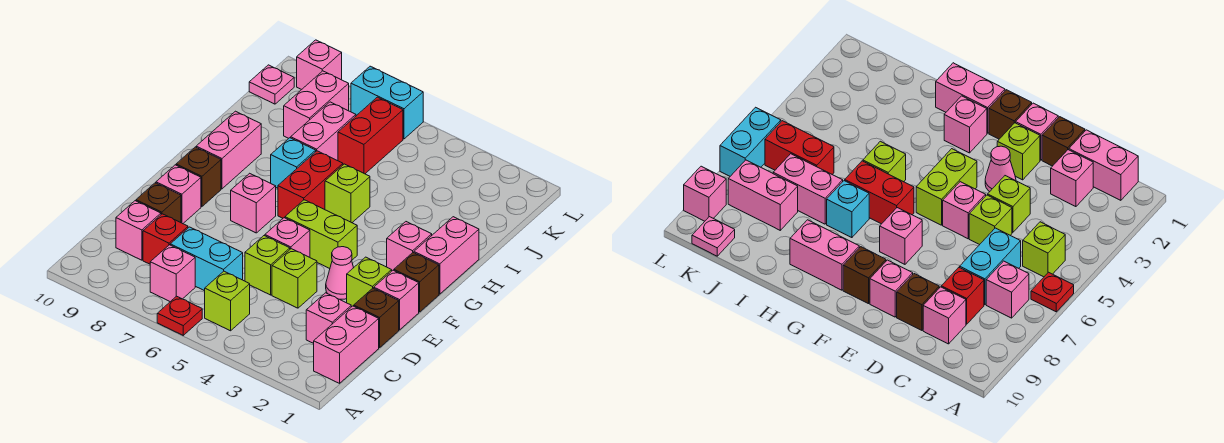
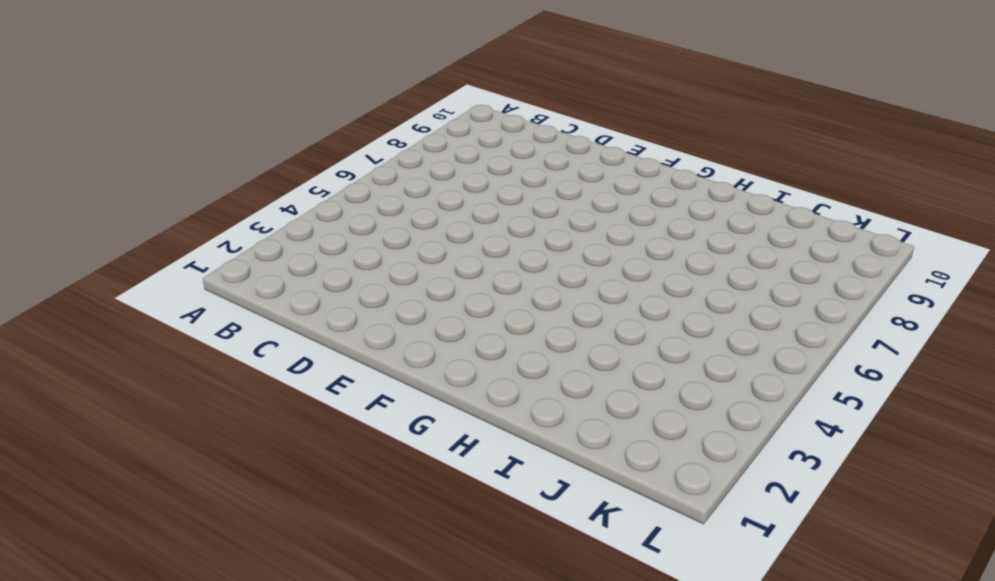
none -> red plate A6 level 1
none -> pink brick B1:C1 level 1
none -> lime brick B5 level 1
none -> pink brick B7 level 1

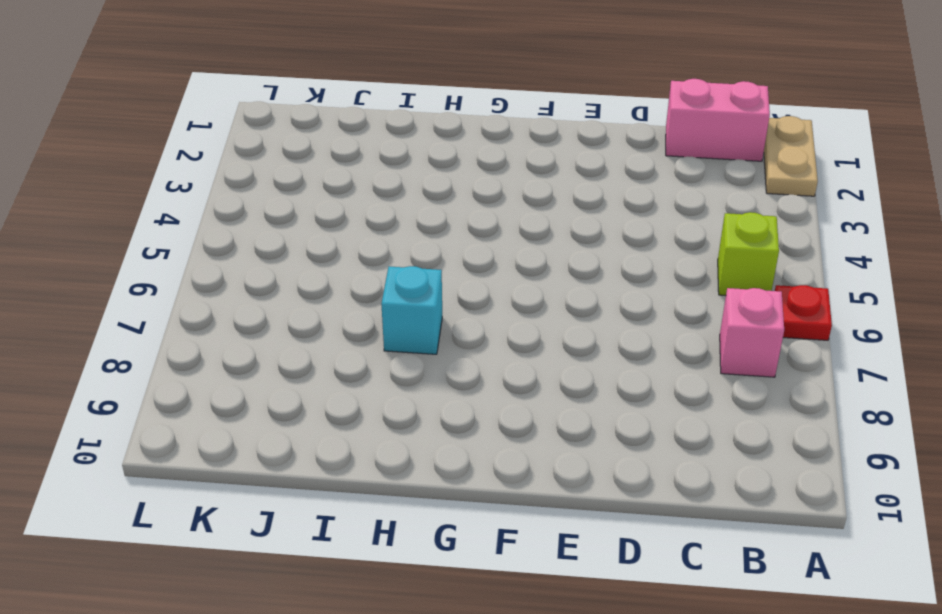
tan plate A1:A2 level 1 -> none
none -> pink brick C2 level 1
none -> cyan brick C6:C7 level 1
none -> red brick C8 level 1
none -> pink brick C9 level 1

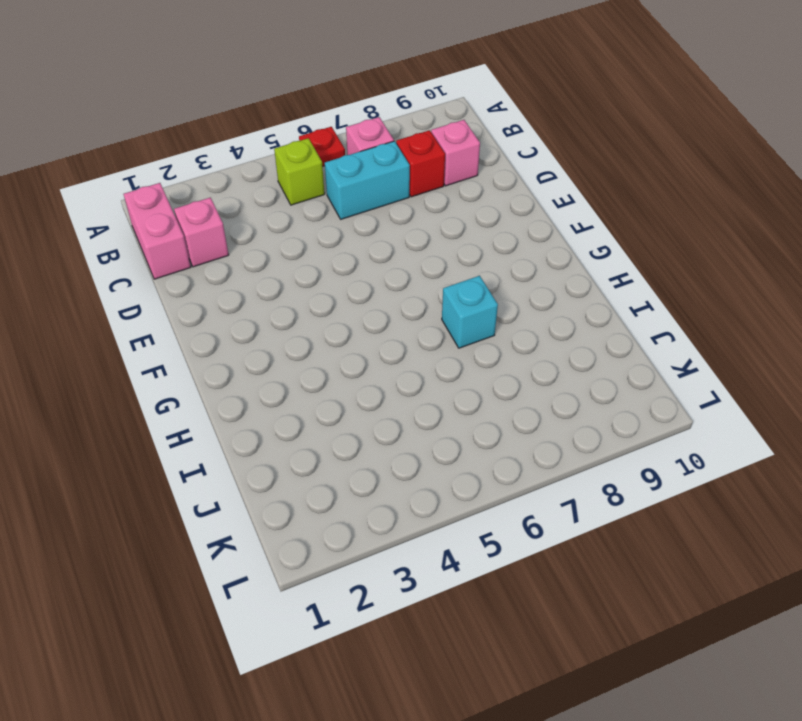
none -> brown brick D1 level 1
none -> lime brick D4 level 1
none -> lime brick D5 level 1
none -> brown brick D9 level 1

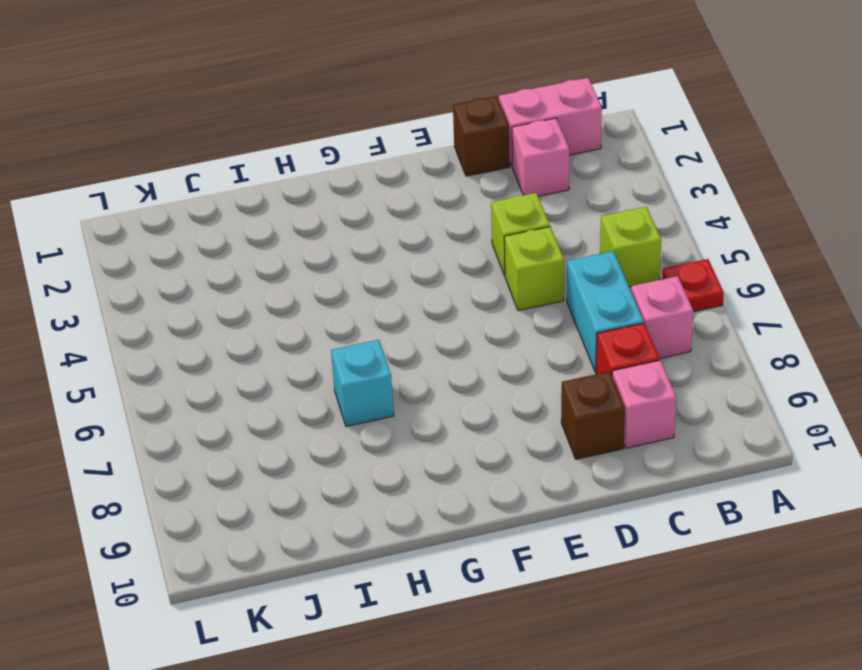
none -> pink brick E1 level 1
none -> lime brick E2 level 1
none -> pink cone E3 level 1
none -> pink brick E5 level 1

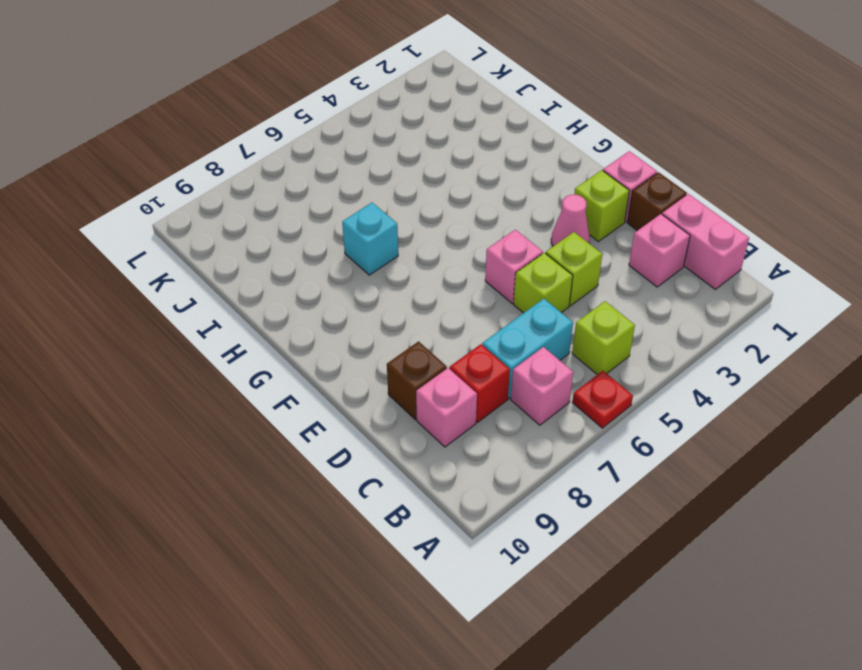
none -> pink brick E9 level 1
none -> brown brick F1 level 1
none -> lime brick F4:F5 level 1
none -> pink brick F7 level 1

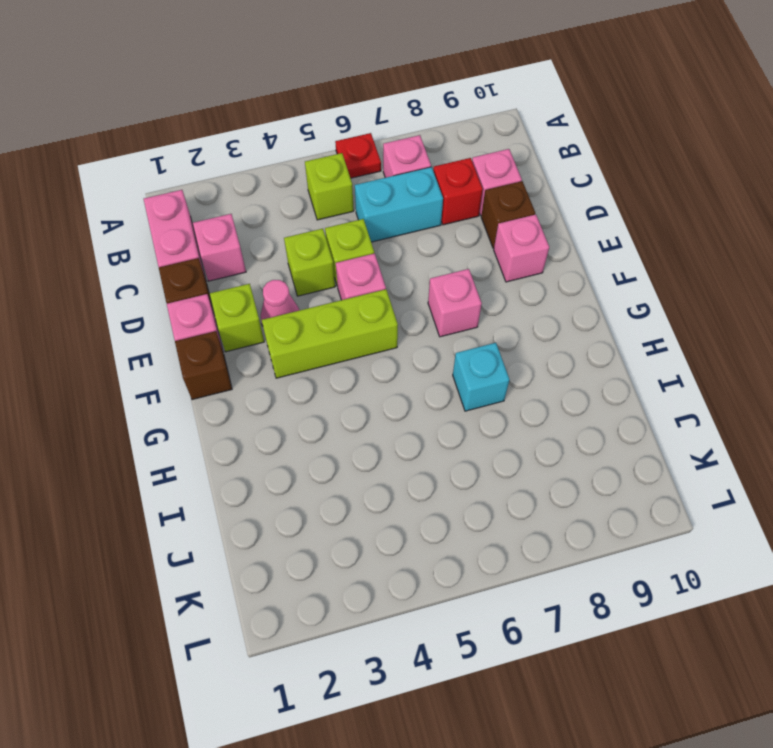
lime brick F3:F5 level 1 -> lime brick F4:F5 level 1
none -> brown brick F9 level 1
none -> pink brick G1:H1 level 1
none -> pink brick G2 level 1
none -> red brick G6:H6 level 1

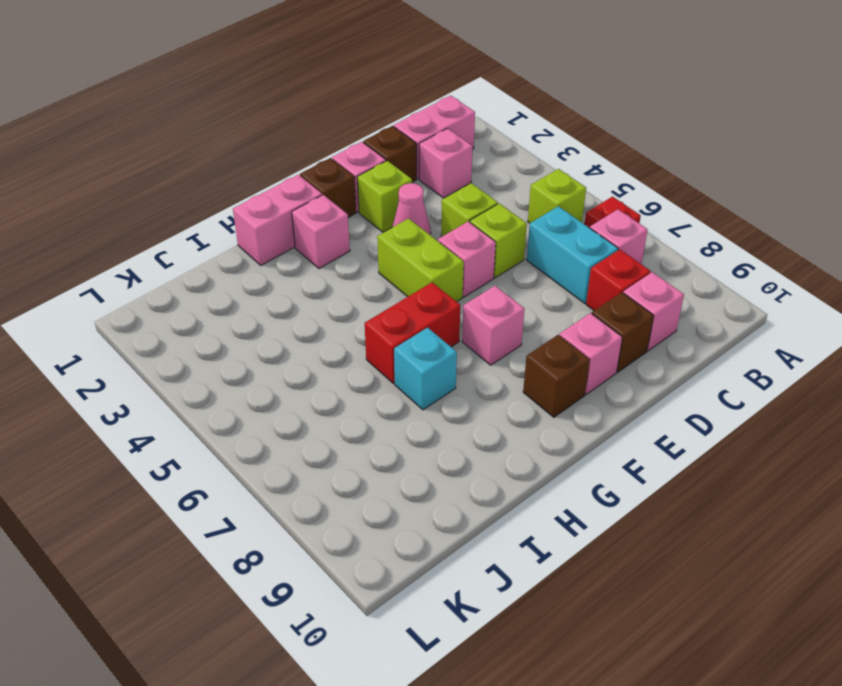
none -> pink brick G9:H9 level 1
none -> lime brick H5 level 1
none -> pink brick I7:J7 level 1
none -> red brick J6:K6 level 1

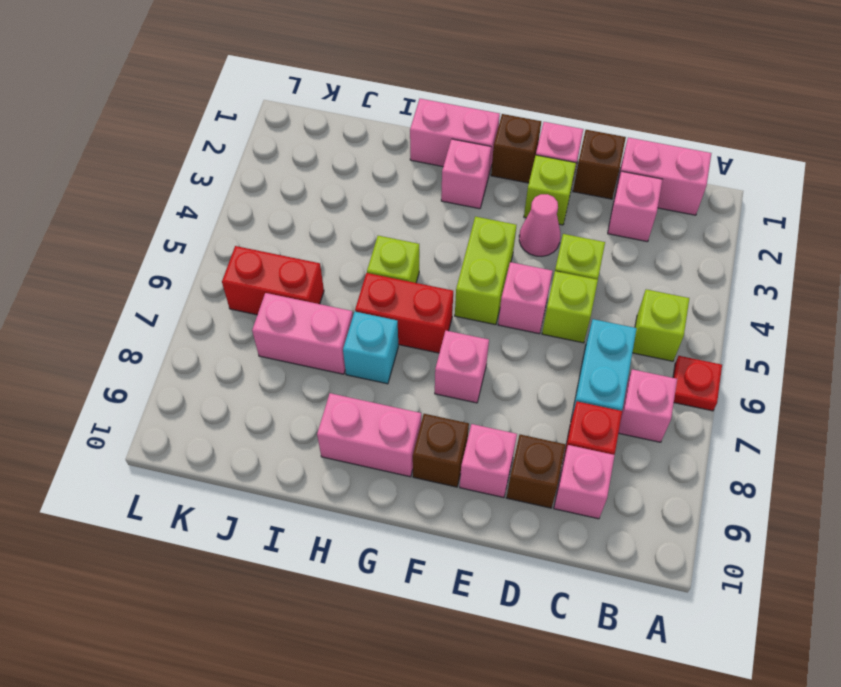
none -> pink brick J8:K8 level 1
none -> pink plate K10 level 1
none -> cyan brick L6:L7 level 1
none -> pink brick L9 level 1

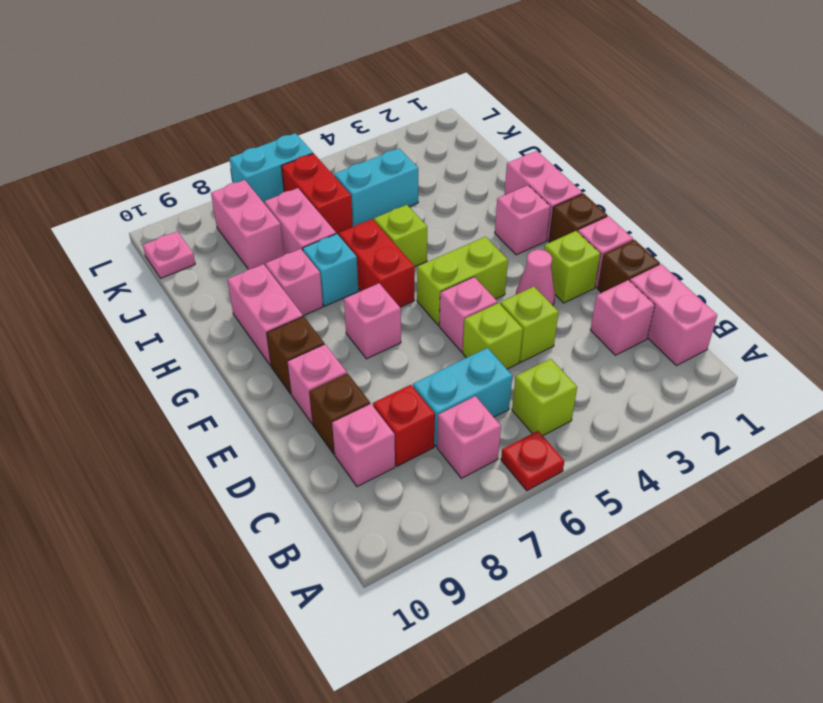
pink brick H8 level 1 -> pink brick L9 level 1
cyan brick J4:J5 level 1 -> none

